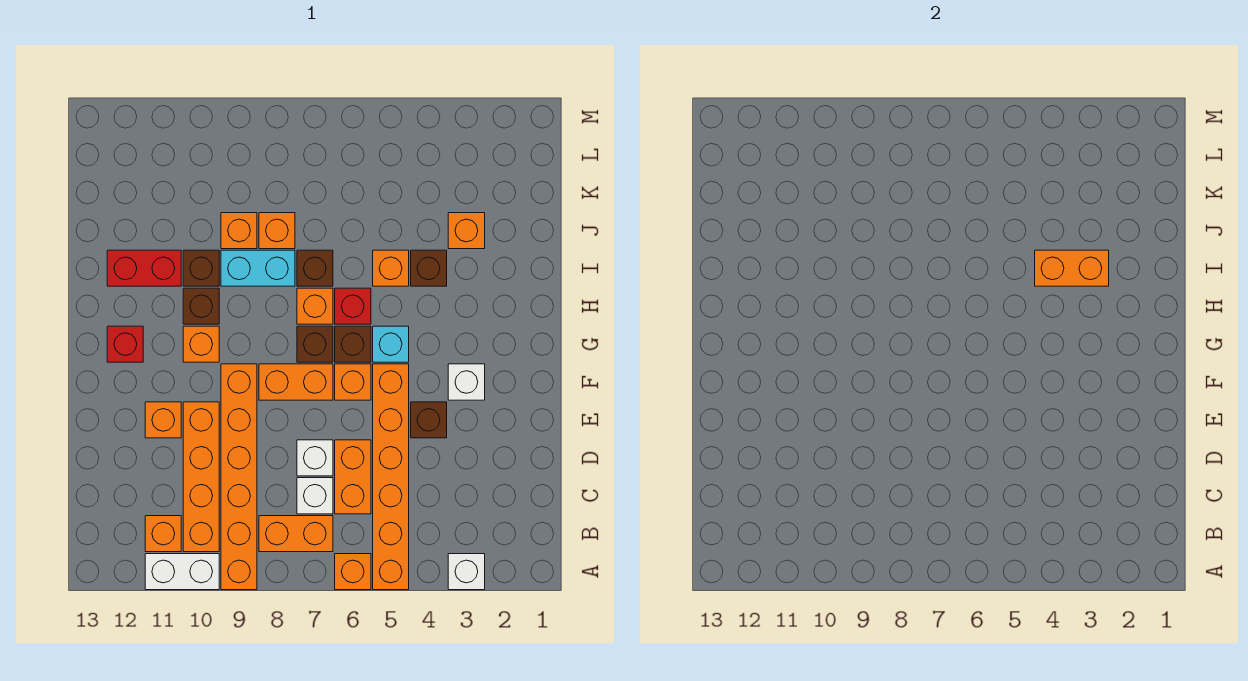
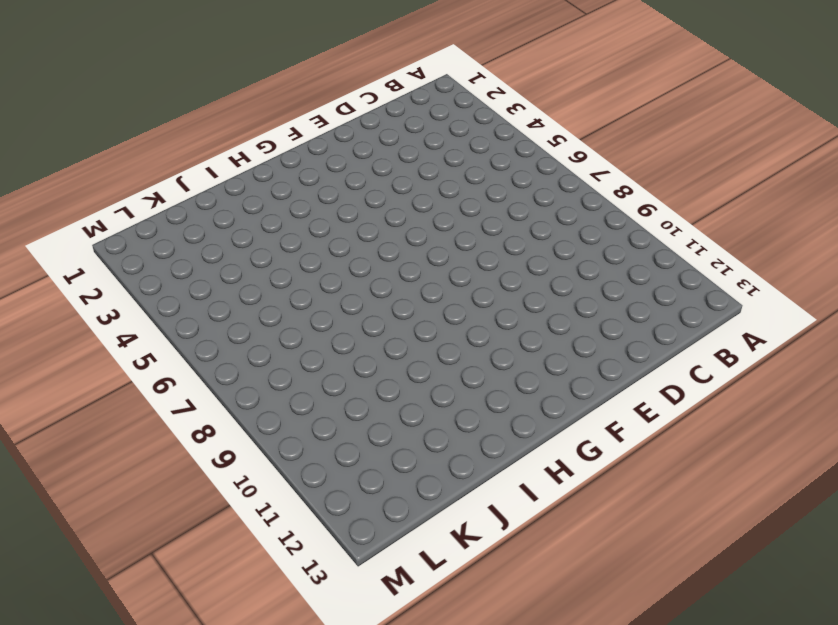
none -> white brick A3 level 1
none -> orange brick A5:F5 level 1
none -> orange brick A6 level 1
none -> orange brick A9:F9 level 1

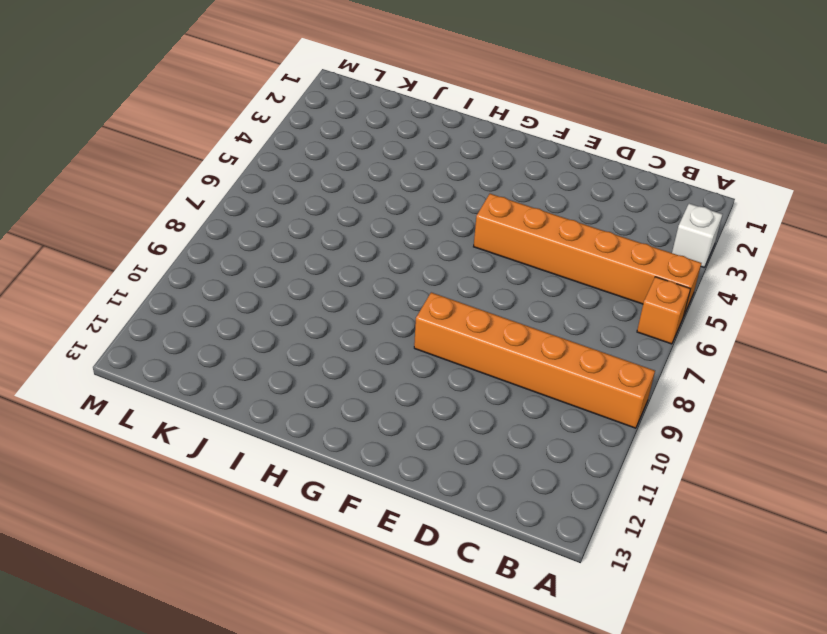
none -> white brick A10:A11 level 1
none -> orange brick B7:B8 level 1
none -> orange brick B10:E10 level 1
none -> orange brick B11 level 1

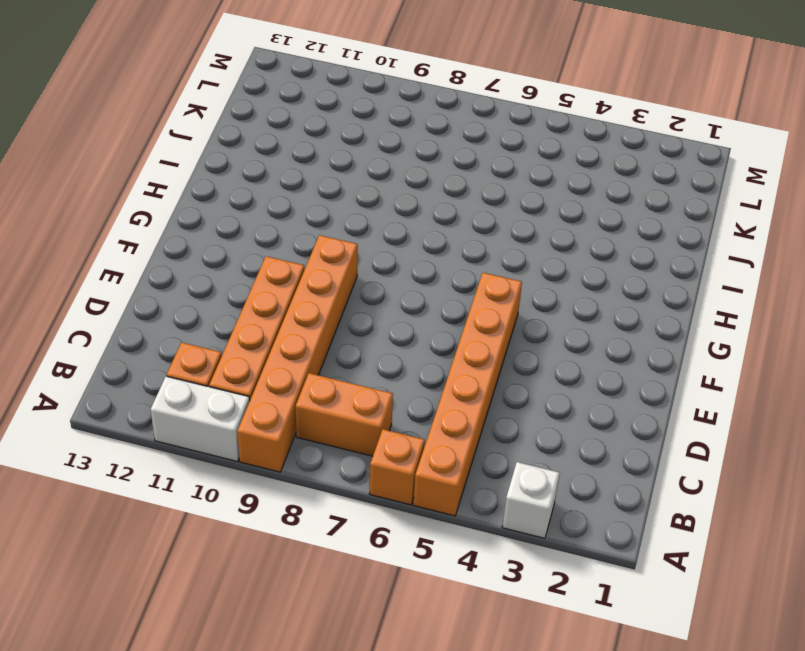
none -> orange brick C6:D6 level 1
none -> white brick C7 level 1
none -> white brick D7 level 1
none -> brown brick E4 level 1

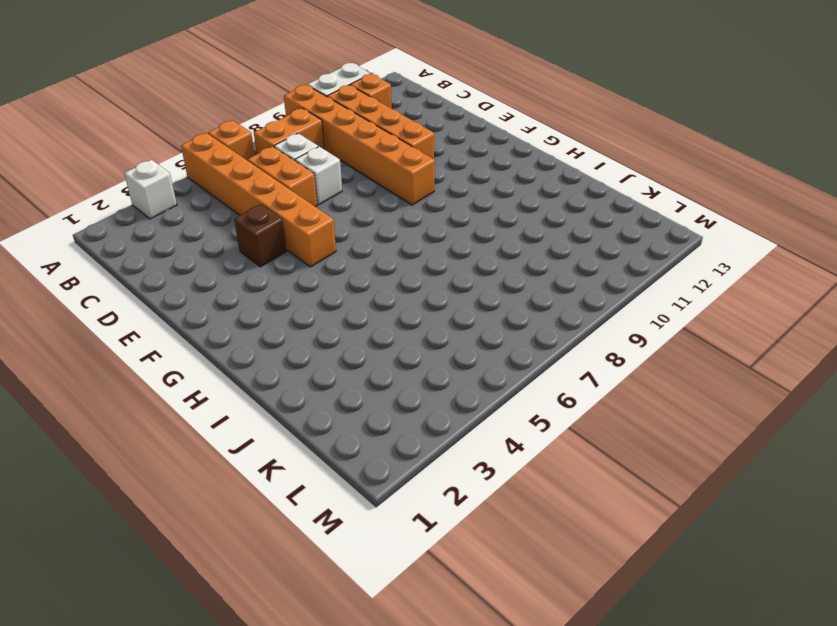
none -> orange brick E11 level 1
none -> white brick F3 level 1
none -> orange brick F6 level 1
none -> orange brick F7:F8 level 1

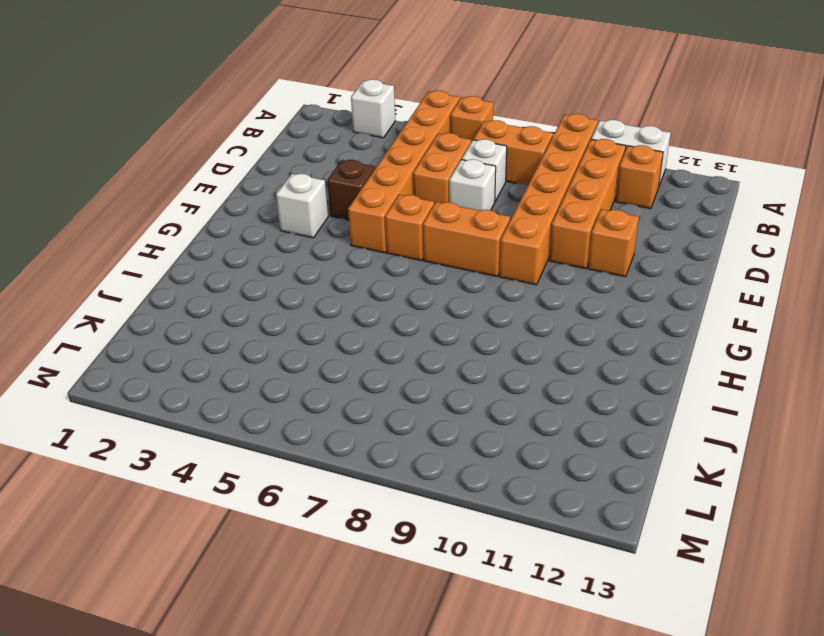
none -> cyan brick G5 level 1
none -> brown brick G6 level 1
none -> brown brick G7 level 1
none -> orange brick G10 level 1

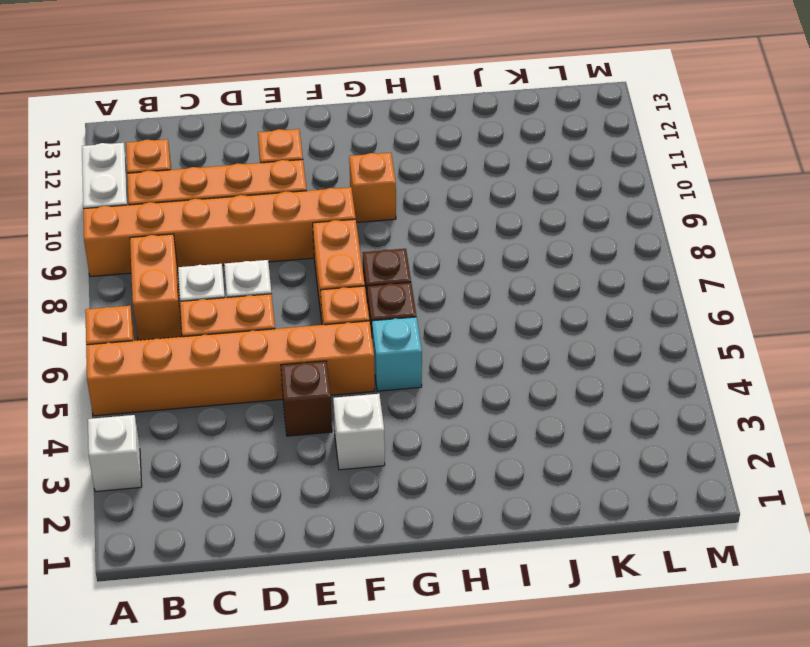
none -> red brick G12 level 1
none -> red brick H6 level 1
none -> orange brick H7 level 1
none -> brown brick H10 level 1

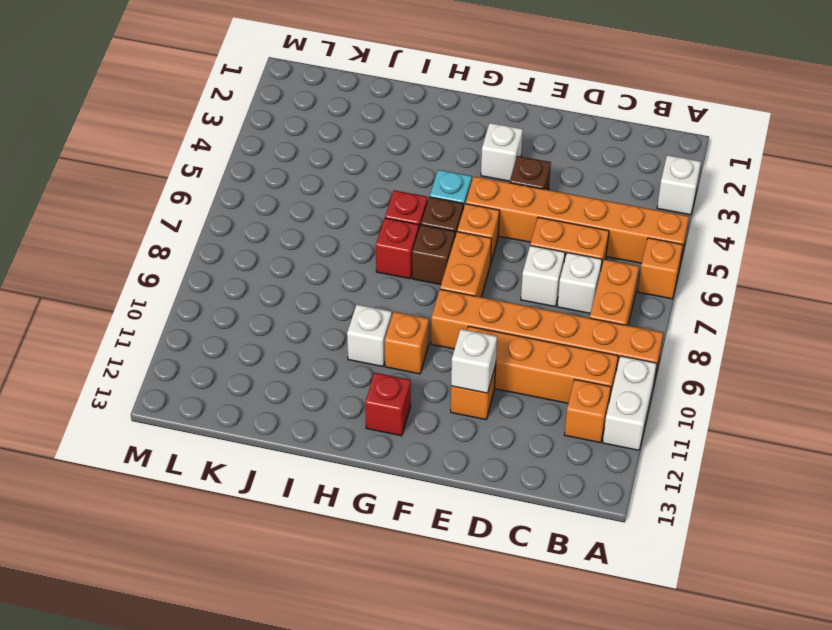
white brick E11 level 2 -> none
red brick H7 level 1 -> orange brick H7 level 1
white brick H10 level 1 -> brown brick H10 level 1
none -> brown brick I4 level 1
none -> orange brick I5 level 1
none -> brown brick I7 level 1
none -> cyan brick I8:I9 level 1

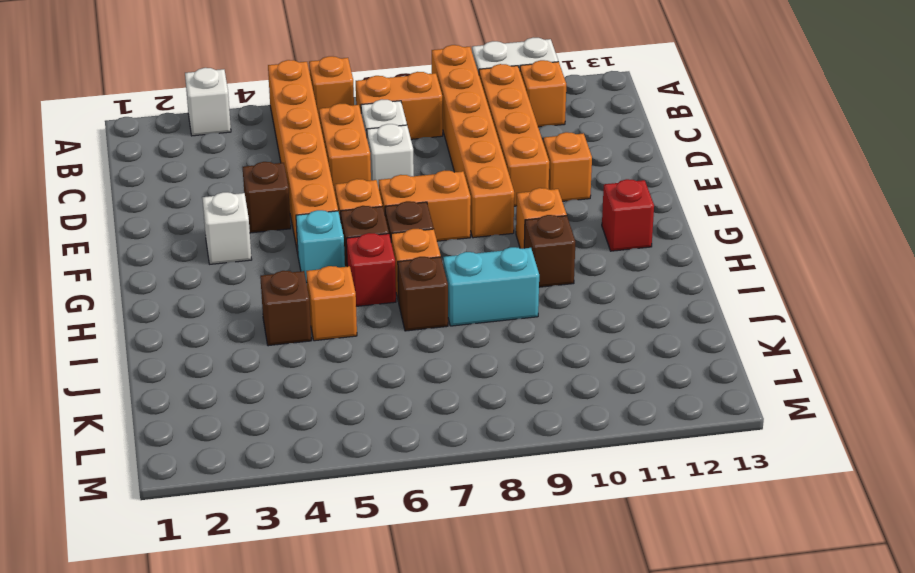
none -> brown brick I10 level 1
none -> red brick I11:I12 level 1
none -> orange brick J3 level 1
none -> orange brick J8 level 1

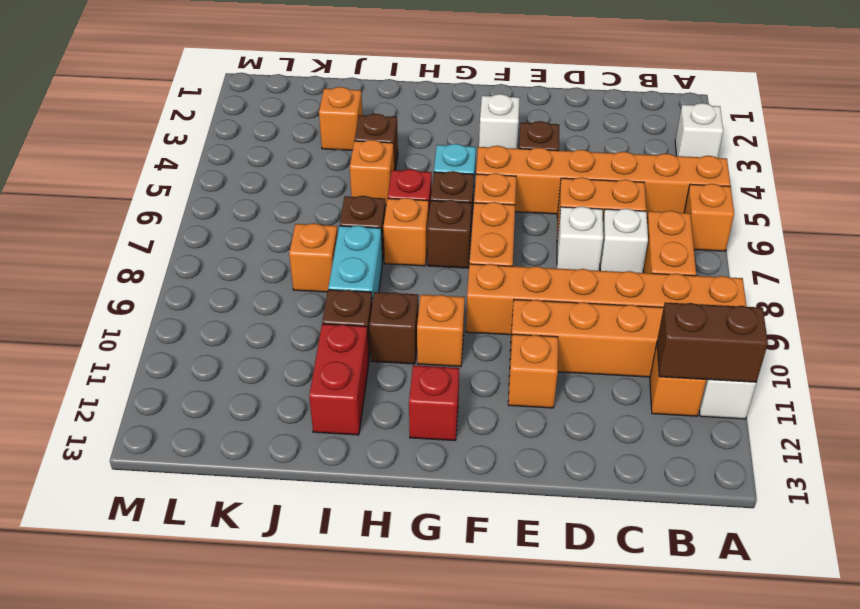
brown brick A11:B11 level 2 -> none
none -> orange brick J9 level 1
none -> orange brick I3:I4 level 2

